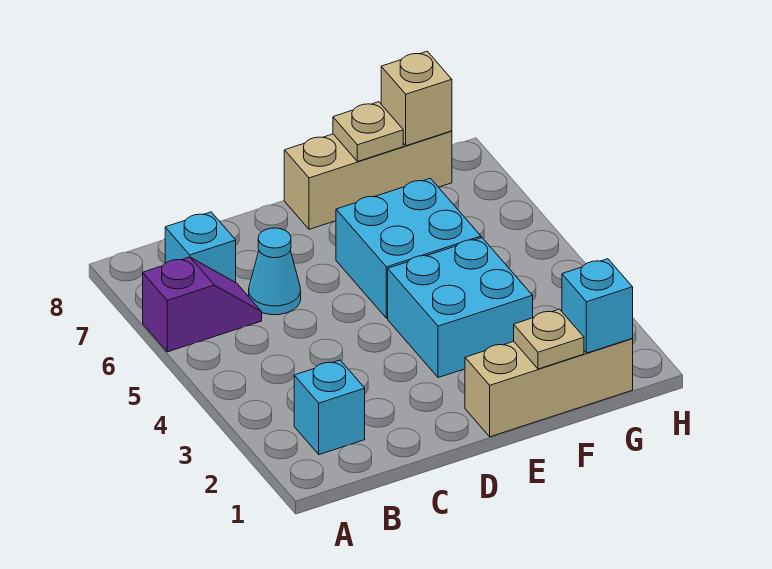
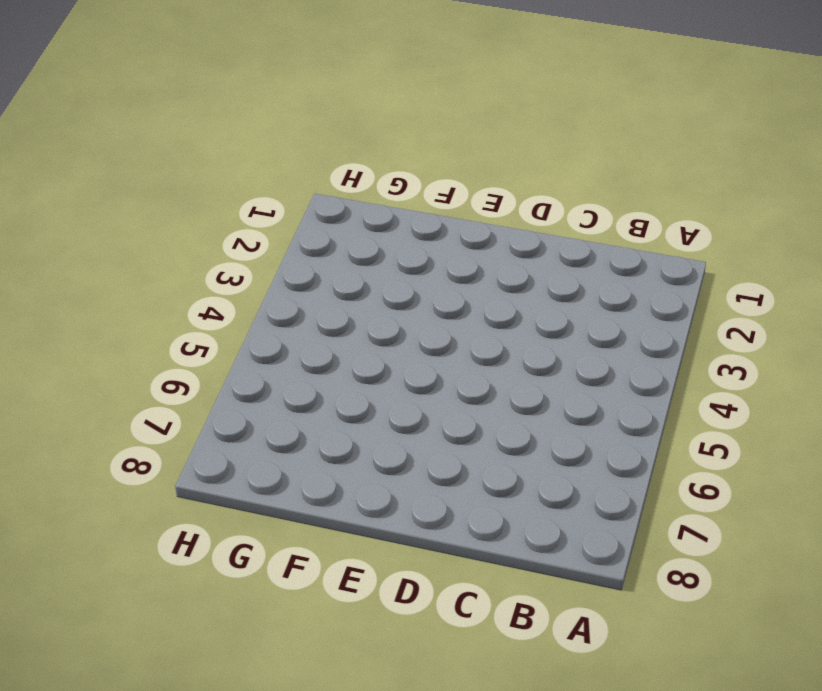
none -> purple slope A6:B6 level 1 top A
none -> cyan brick B2 level 1
none -> cyan brick B7 level 1

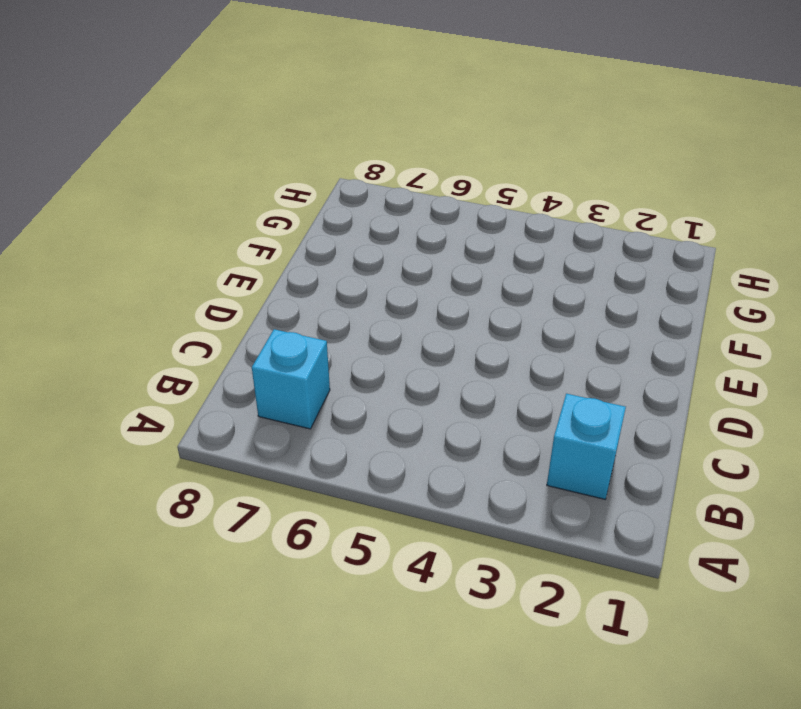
none -> purple slope A6:B6 level 1 top A
none -> cyan cone C6 level 1
none -> tan brick E1:G1 level 1

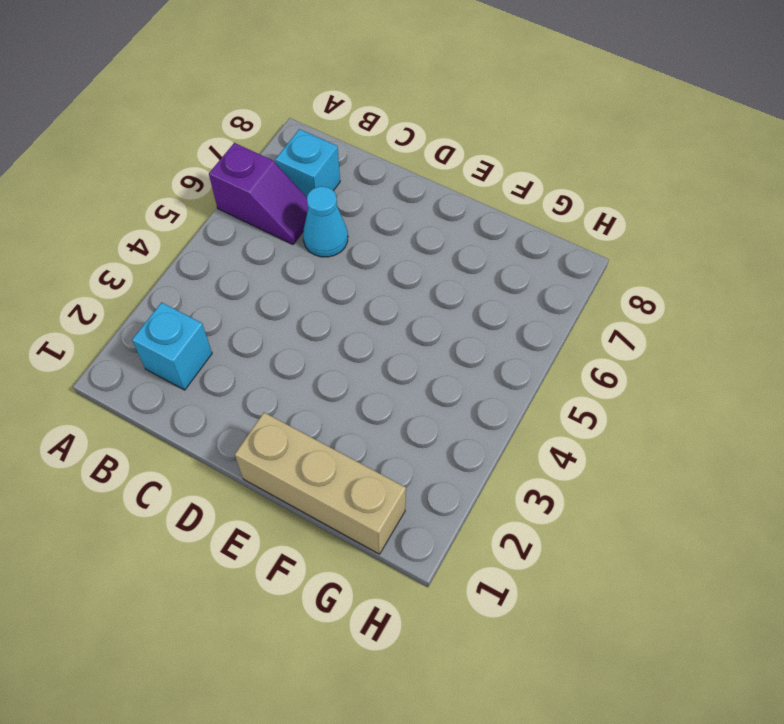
none -> cyan brick E3:F4 level 1
none -> cyan brick E5:F6 level 1
none -> tan brick E8:G8 level 1

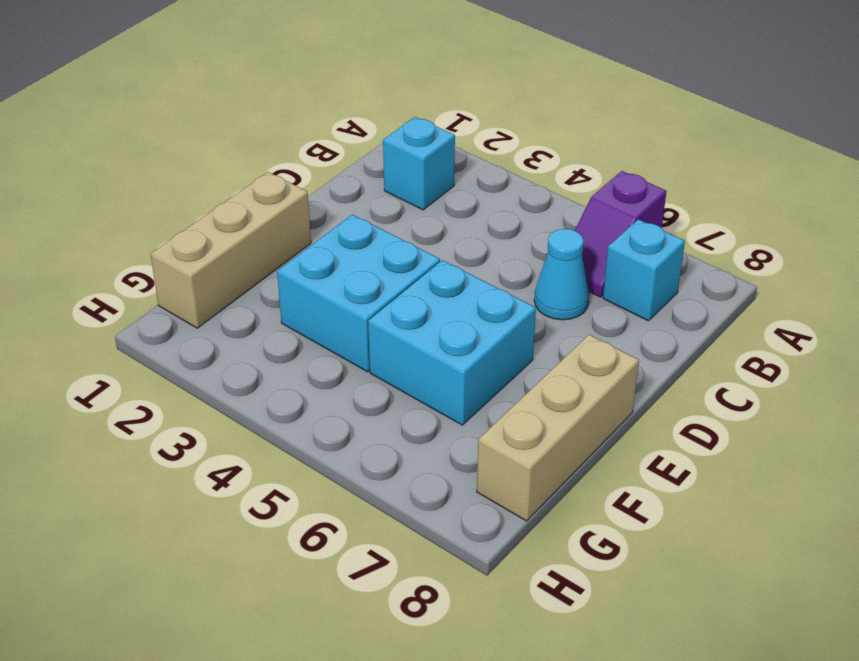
none -> tan plate F1 level 2
none -> tan plate F8 level 2
none -> cyan brick G1 level 2

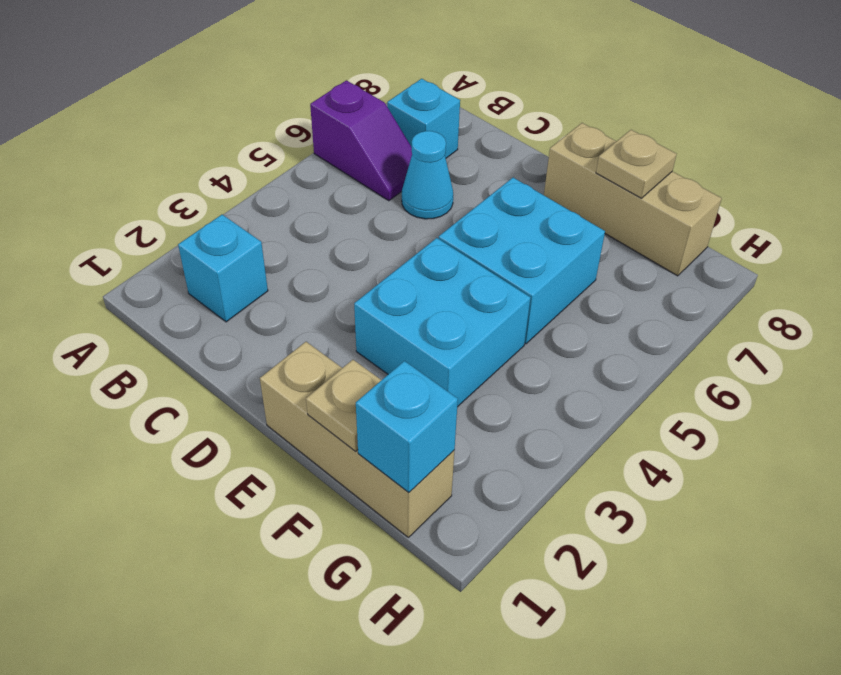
none -> tan brick G8 level 2

